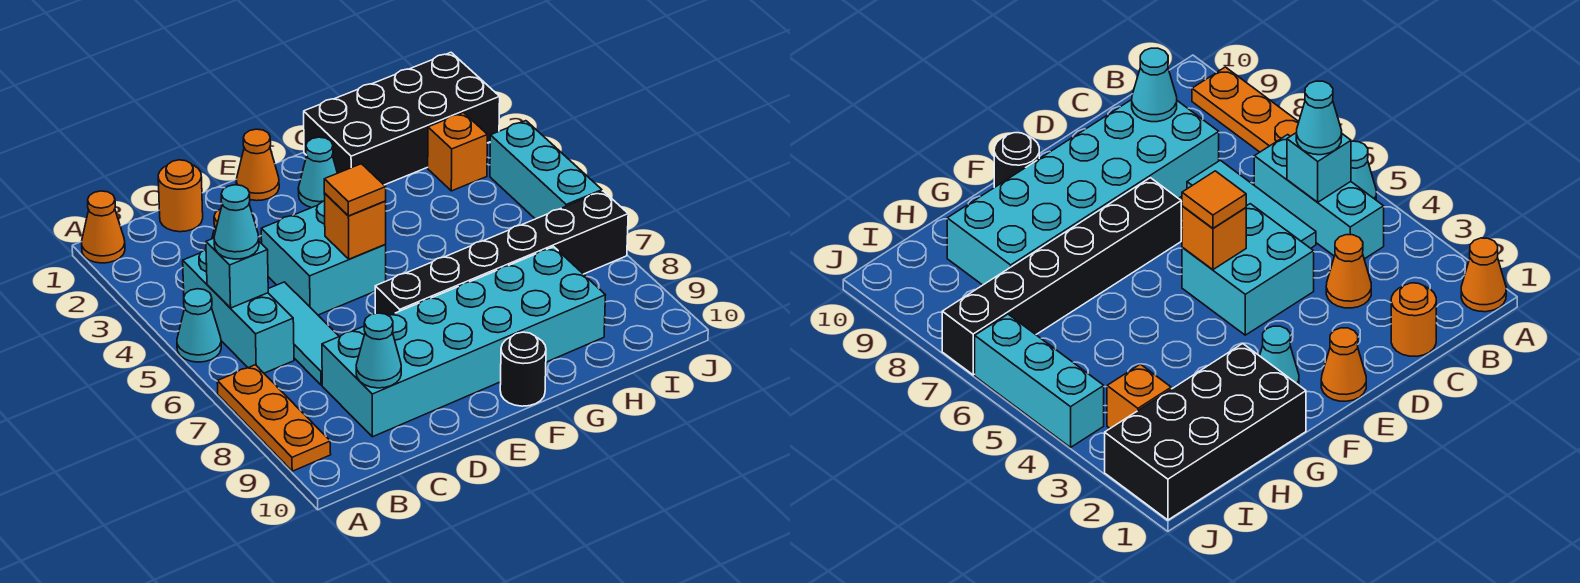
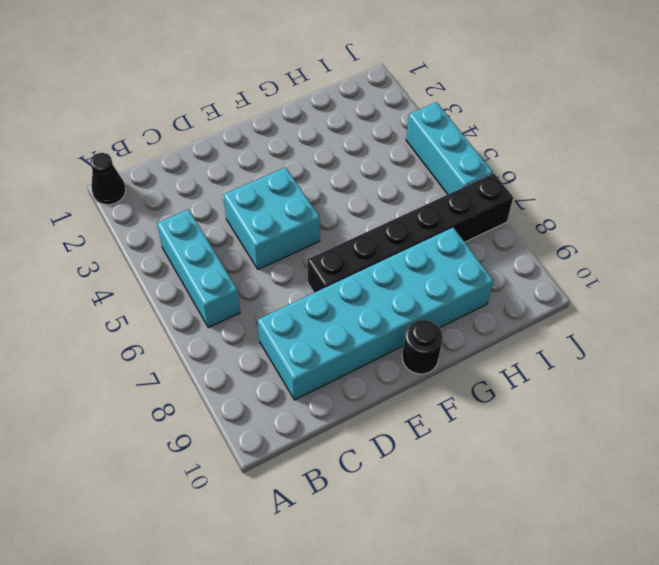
black cone A1 level 1 -> orange cone A1 level 1
none -> cyan cone A5 level 1
none -> orange plate A7:A9 level 1
none -> orange round brick C1 level 1

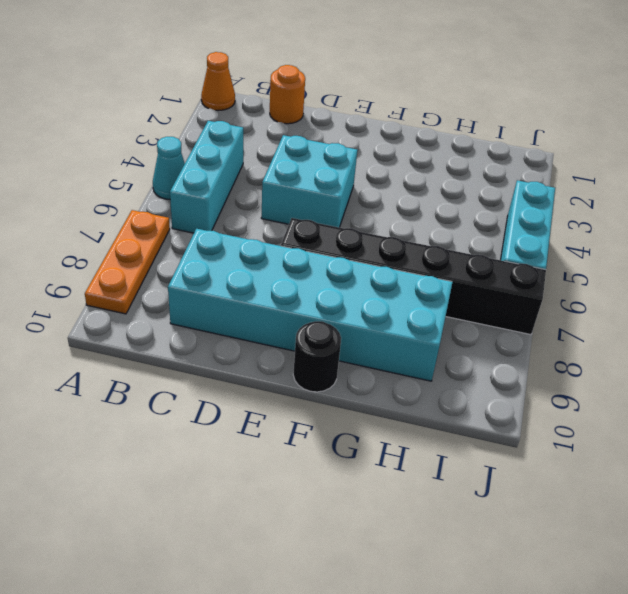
none -> orange cone C3 level 1
none -> cyan tile C5:C7 level 1
none -> orange cone E1 level 1

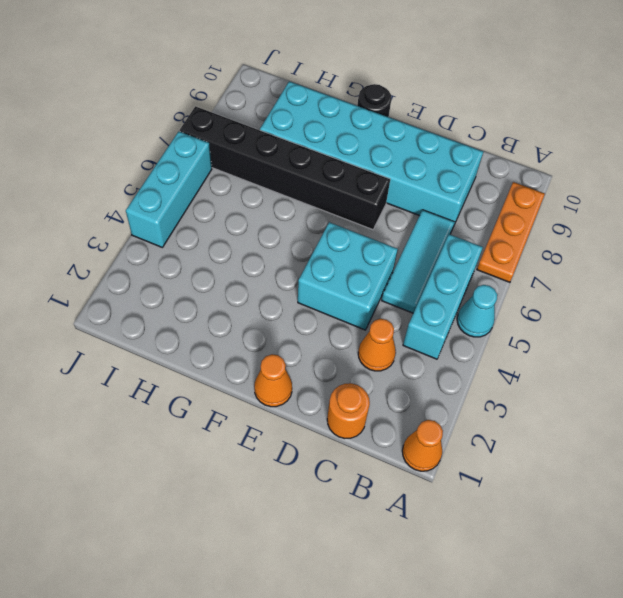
none -> cyan cone F2 level 1
none -> black brick G1:J2 level 1
none -> orange brick I3 level 1

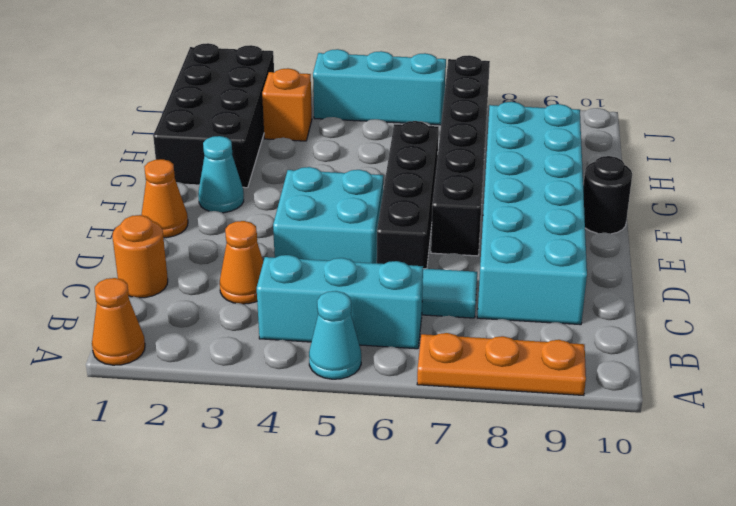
black brick D6:G6 level 1 -> none
none -> cyan brick B5 level 2
none -> cyan cone C9 level 2
none -> orange brick E5 level 2

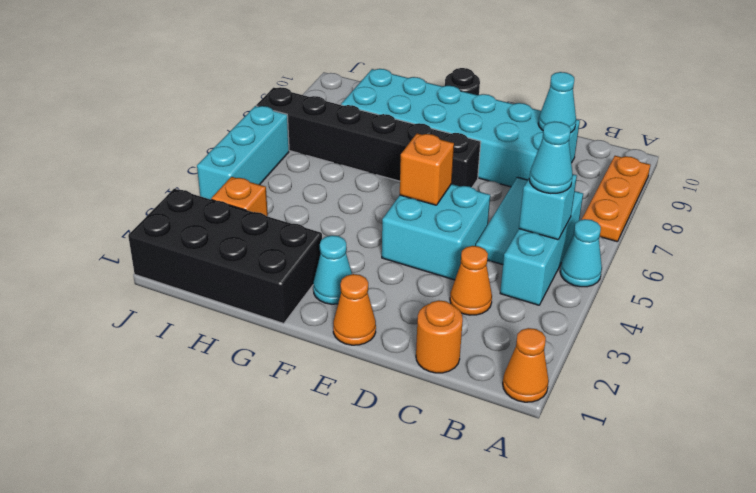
none -> orange tile E5 level 3

